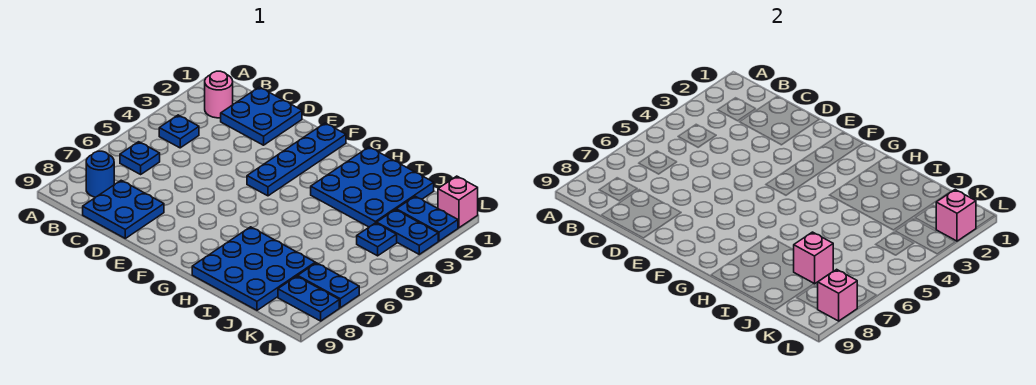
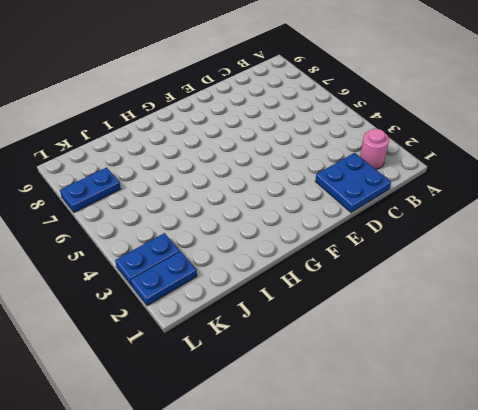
none -> blue plate B4 level 1
none -> blue plate B6 level 1
none -> blue round brick B8 level 1

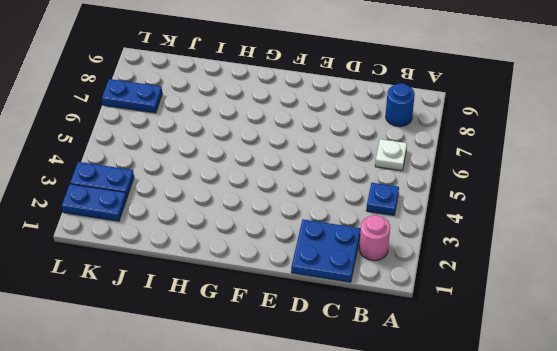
white plate B6 level 1 -> blue plate B6 level 1
none -> blue plate C8:D9 level 1
none -> blue plate F1:F4 level 1
none -> blue plate H1:J3 level 1

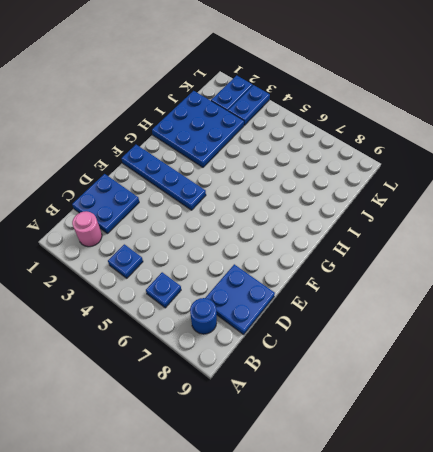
none -> blue plate H7:J9 level 1
none -> blue plate K4 level 1
none -> blue plate K7:L7 level 1

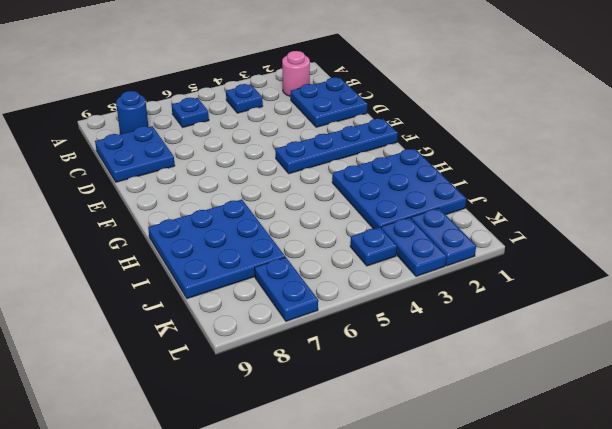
none -> blue plate K8:L8 level 1
none -> pink brick L1 level 1
none -> pink brick J7 level 2

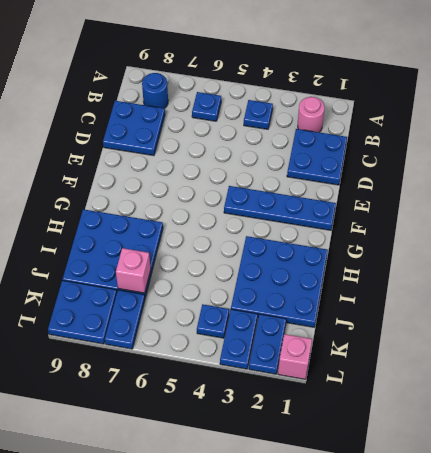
blue plate K8:L9 level 1 -> blue plate K8:L8 level 1
none -> pink brick L2 level 2
none -> pink brick L8 level 2

